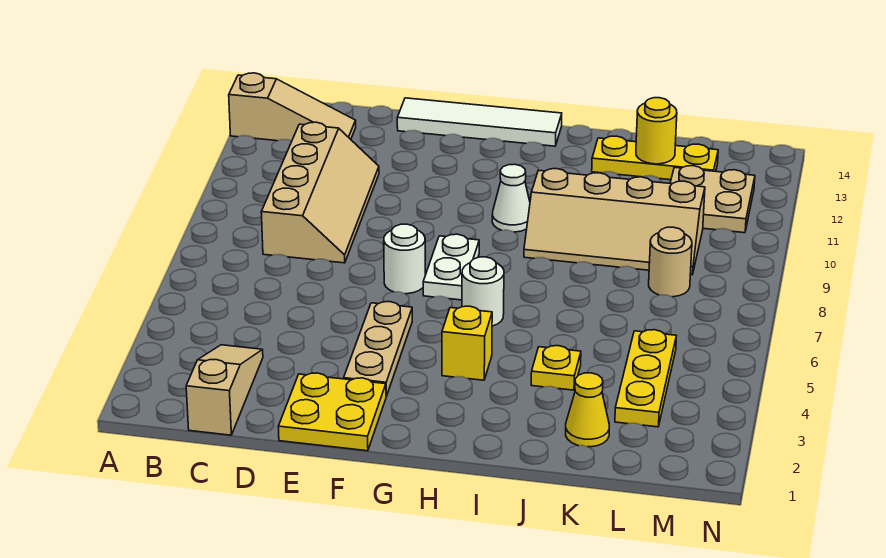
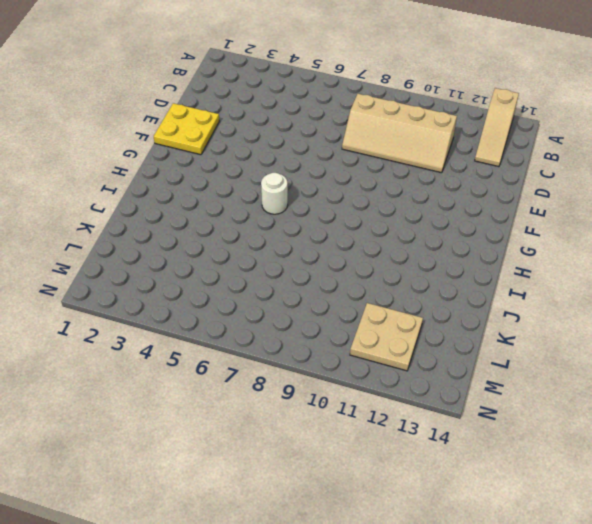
none -> tan slope C1:C3 level 1 top 1
none -> white tile E14:H14 level 1
none -> tan plate F3:F5 level 1

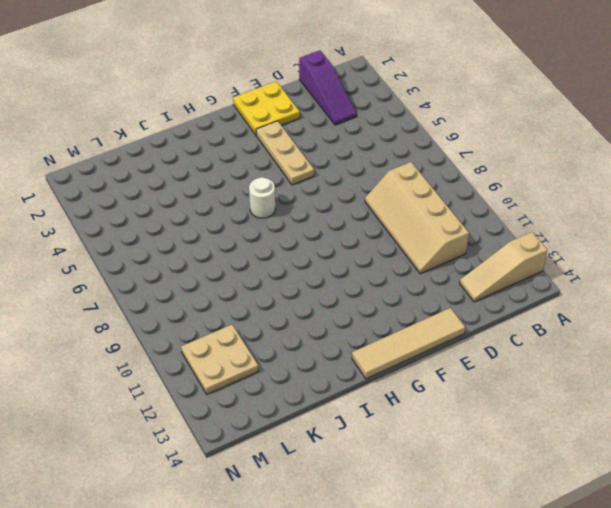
purple slope C1:C3 level 1 top 1 -> tan slope C1:C3 level 1 top 1
tan tile E14:H14 level 1 -> white tile E14:H14 level 1
none -> white round brick F7 level 1
none -> white plate G7:G8 level 1
none -> yellow brick H4 level 1

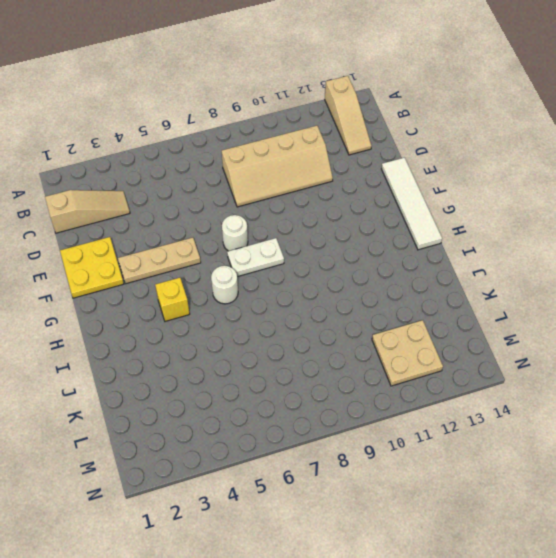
none -> white cone H10 level 1
none -> tan slope I9:L10 level 1 top 10
none -> yellow plate J4 level 1

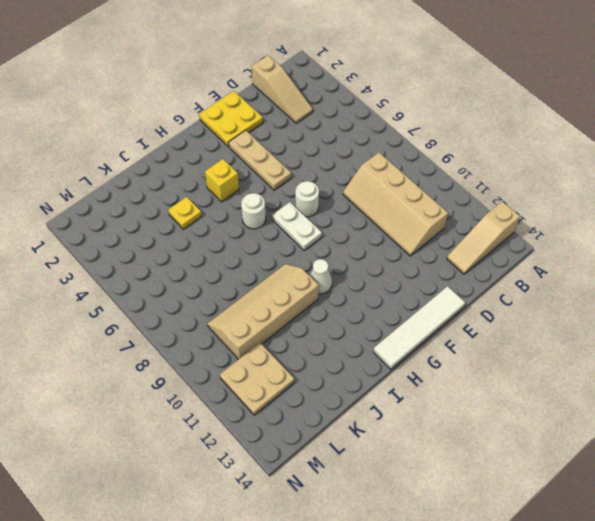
none -> yellow plate J13:L13 level 1
none -> yellow cone K2 level 1
none -> yellow plate L3:L5 level 1

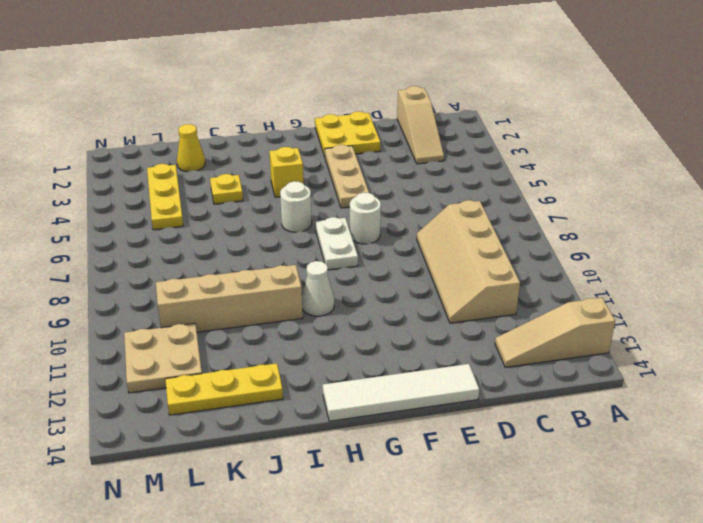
none -> tan round brick L8 level 1
none -> yellow round brick K13 level 2

